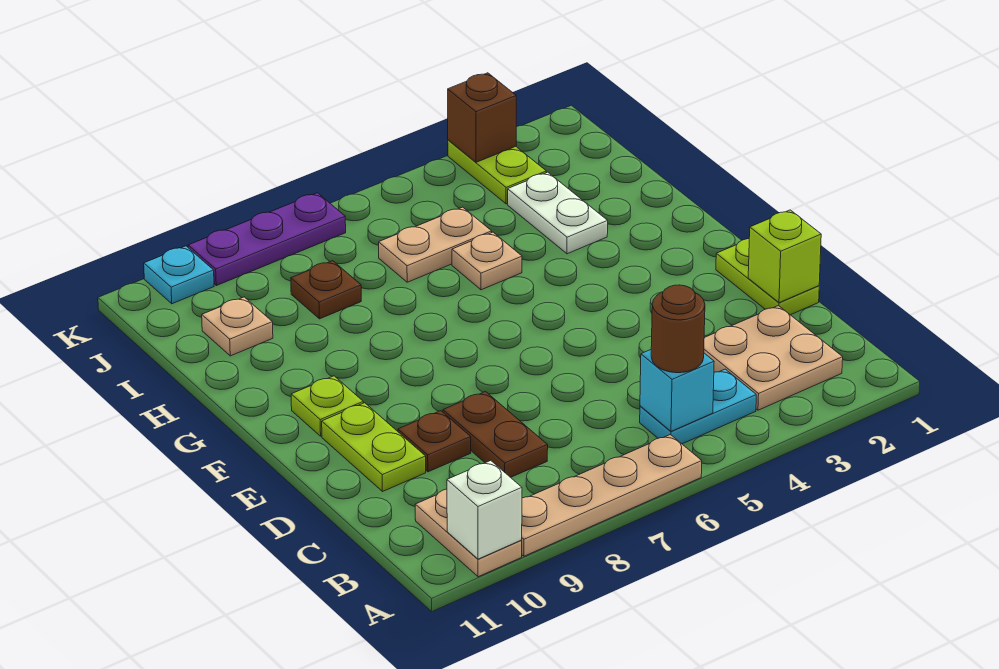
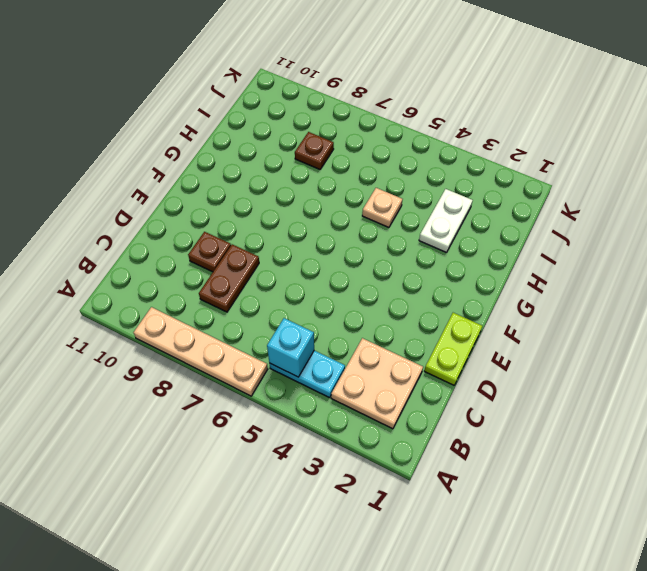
none -> tan plate A10:B10 level 1
none -> lime plate D10:E10 level 1
none -> lime plate F10 level 1

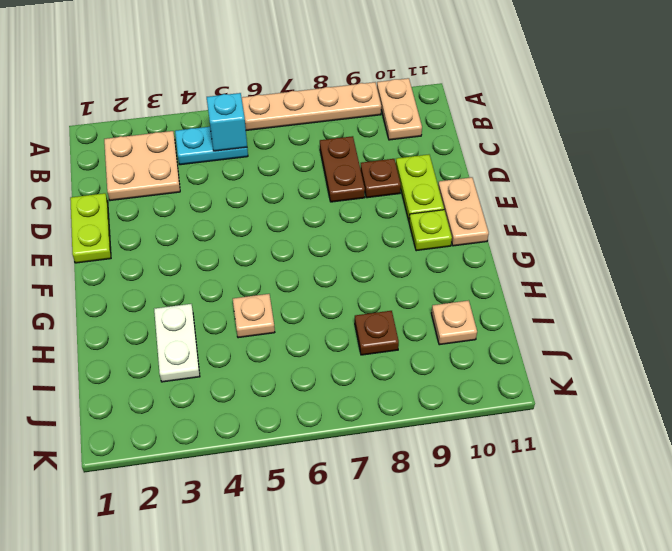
tan plate E11:F11 level 1 -> tan plate I5:I6 level 1
none -> lime plate J3:K3 level 1
none -> purple plate K7:K9 level 1
none -> cyan plate K10 level 1

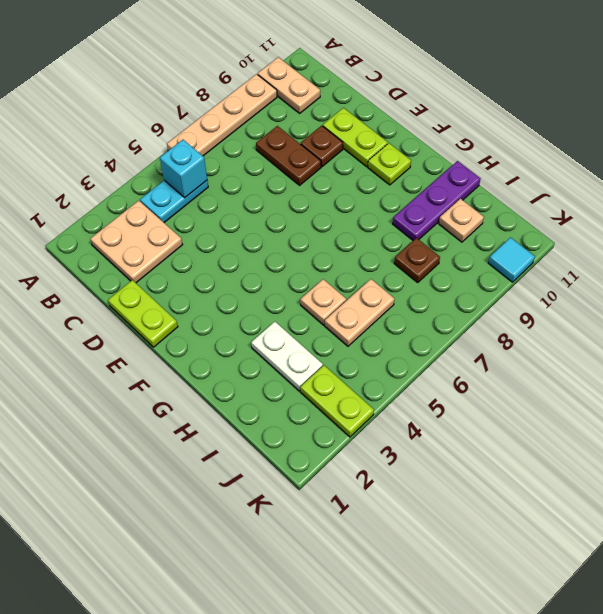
purple plate H9:H11 level 1 -> purple plate K7:K9 level 1
cyan tile K10 level 1 -> cyan plate K10 level 1
none -> white brick A10 level 2
none -> lime brick D1 level 2
none -> brown brick K3 level 2

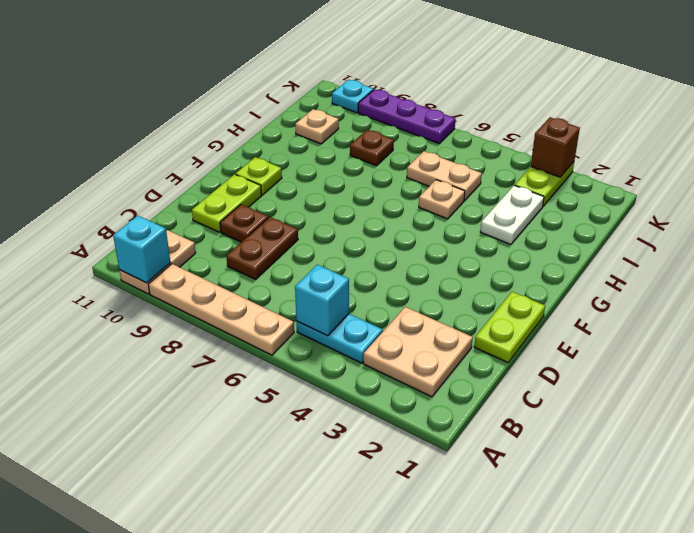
cyan brick A10 level 2 -> white brick A10 level 2
none -> lime brick D1 level 2
none -> brown round brick B5 level 3

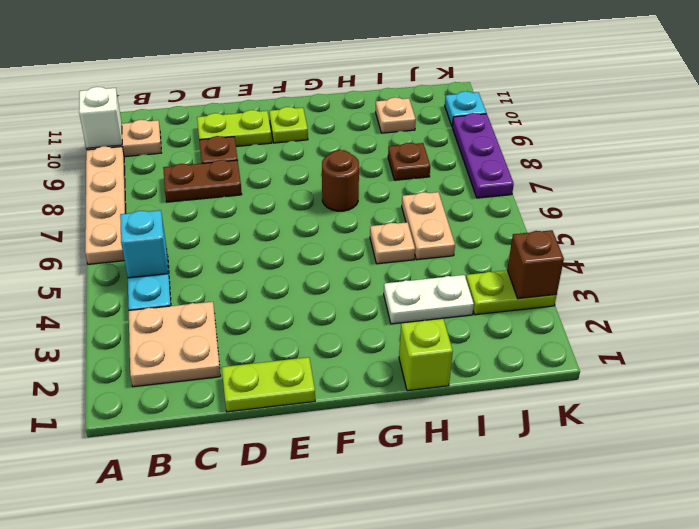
brown round brick G7 level 1 -> brown round brick B5 level 3
lime brick H1 level 1 -> lime brick D1 level 2

